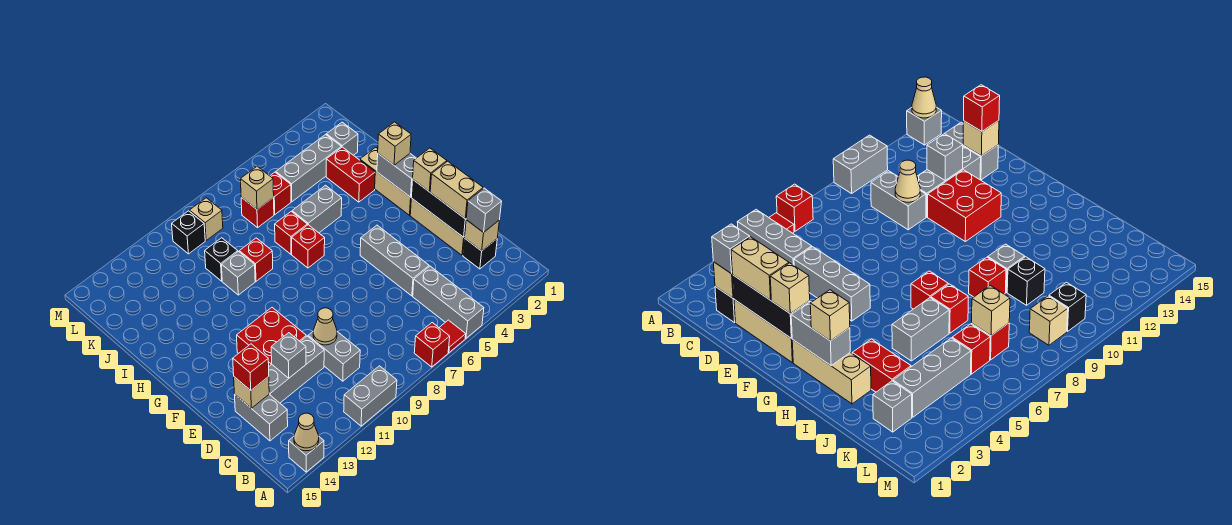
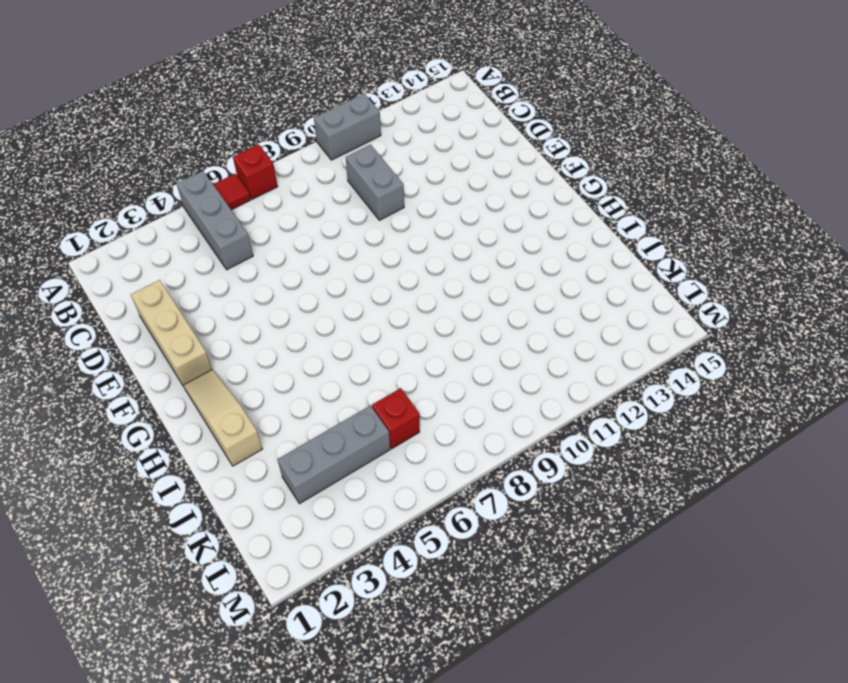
tan slope G2:I2 level 1 top I -> tan brick G2:I2 level 1
none -> grey brick A14 level 1
none -> black brick C2 level 1
none -> grey brick C14:D14 level 1
none -> grey brick D5:F5 level 1

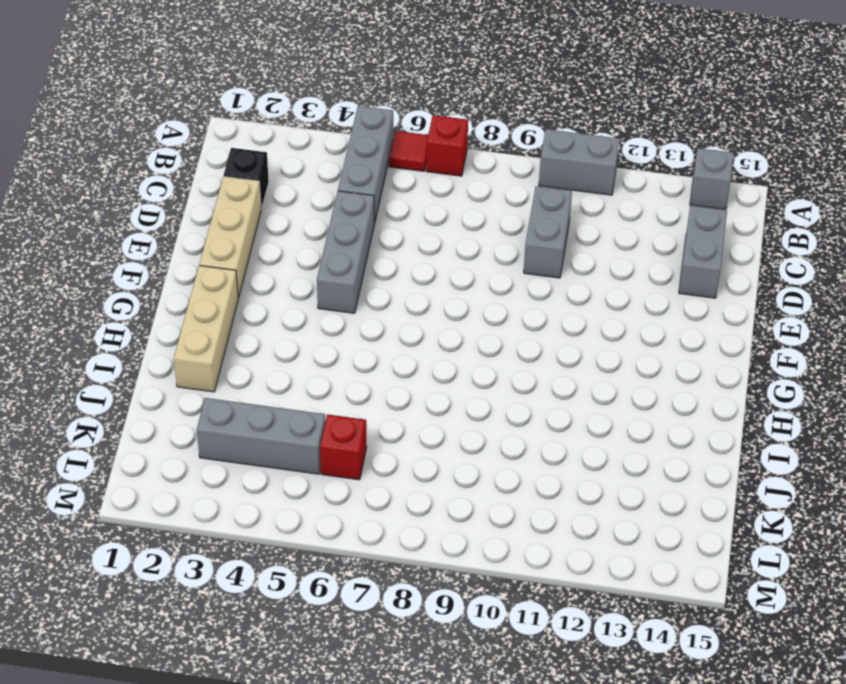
none -> grey brick D11:D13 level 1
none -> red brick E11:F12 level 1
none -> red brick H7 level 1
none -> red brick I3:J3 level 1

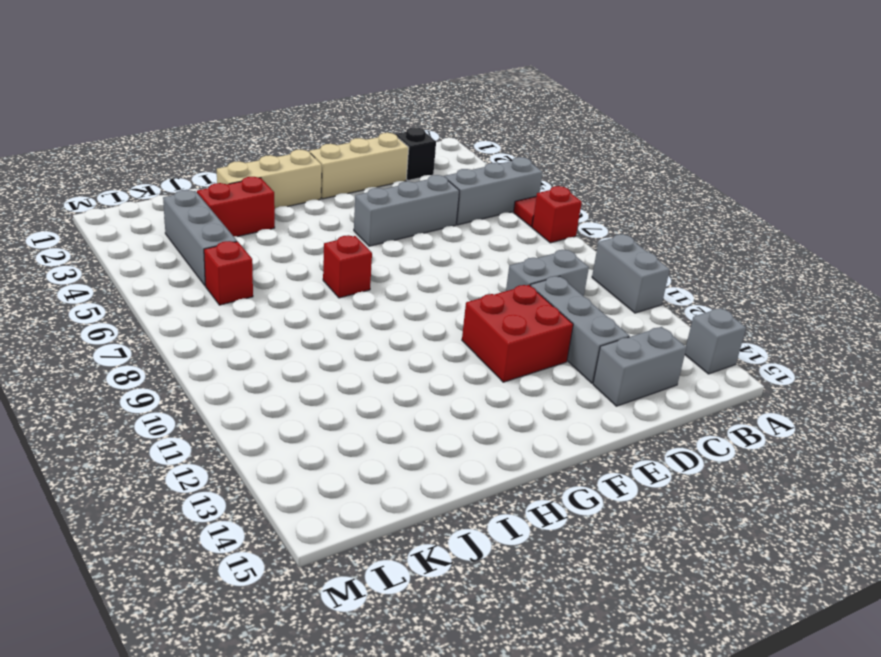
none -> grey brick I5:I6 level 1
none -> red brick I7 level 1
none -> red brick I9 level 1
none -> grey brick I10 level 1

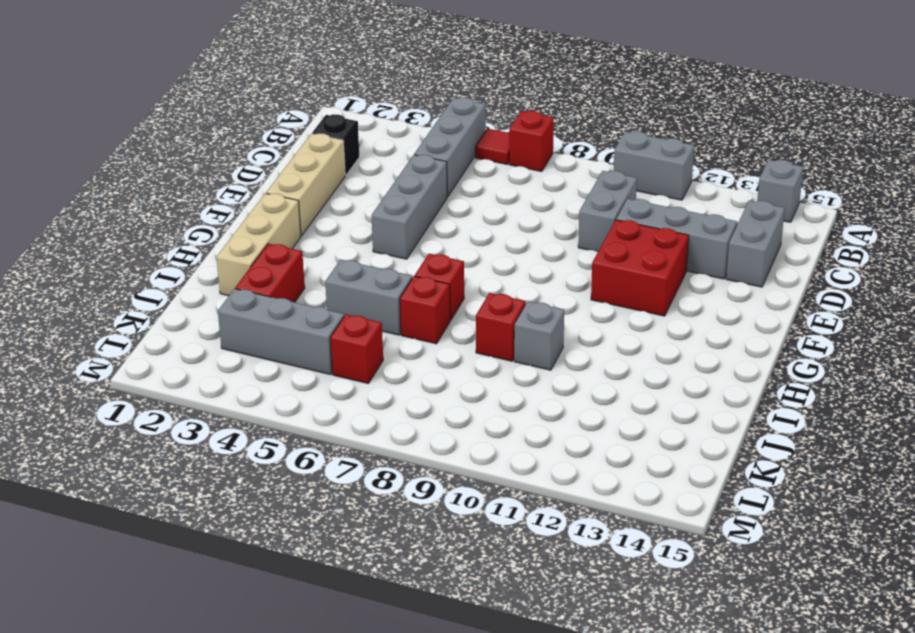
none -> black brick J10 level 1
none -> grey brick K2 level 1
none -> red brick K7 level 1
none -> tan brick L9 level 1

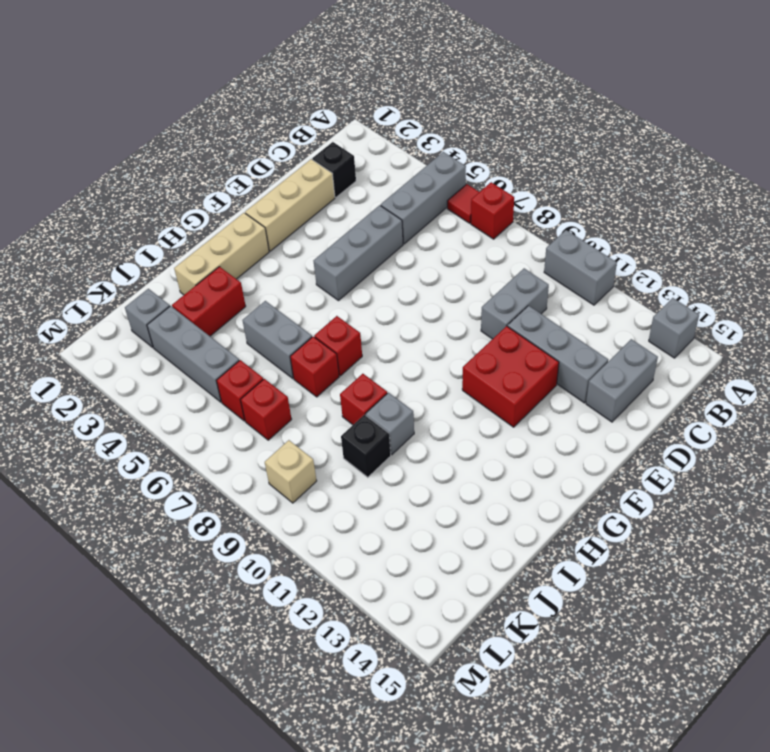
none -> black brick L10 level 1
none -> tan cone A14 level 2
none -> tan brick C2 level 2
none -> black brick D2:F2 level 2

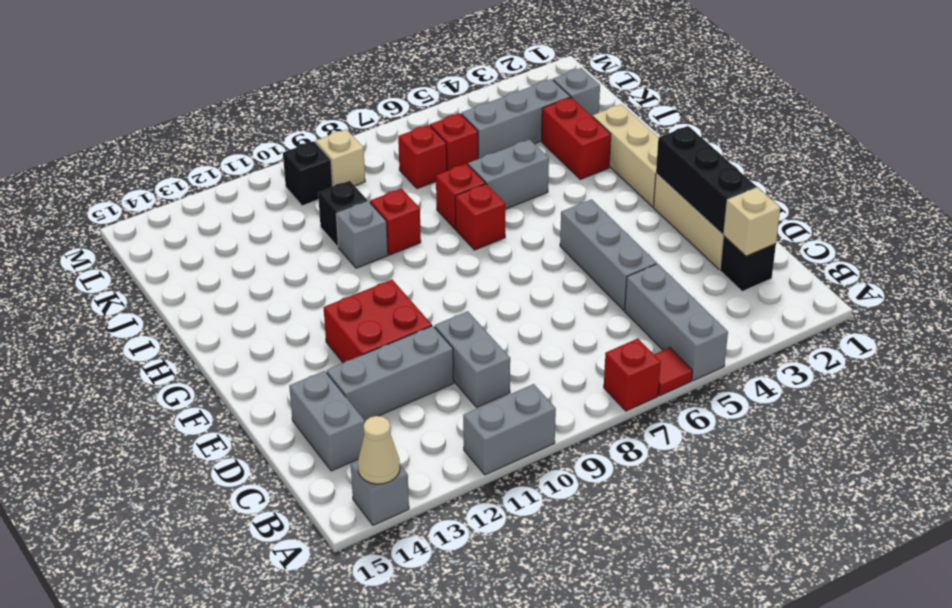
none -> tan cone D10 level 2
none -> grey brick D12 level 2
none -> tan brick D14 level 2
none -> grey brick G2:H2 level 2

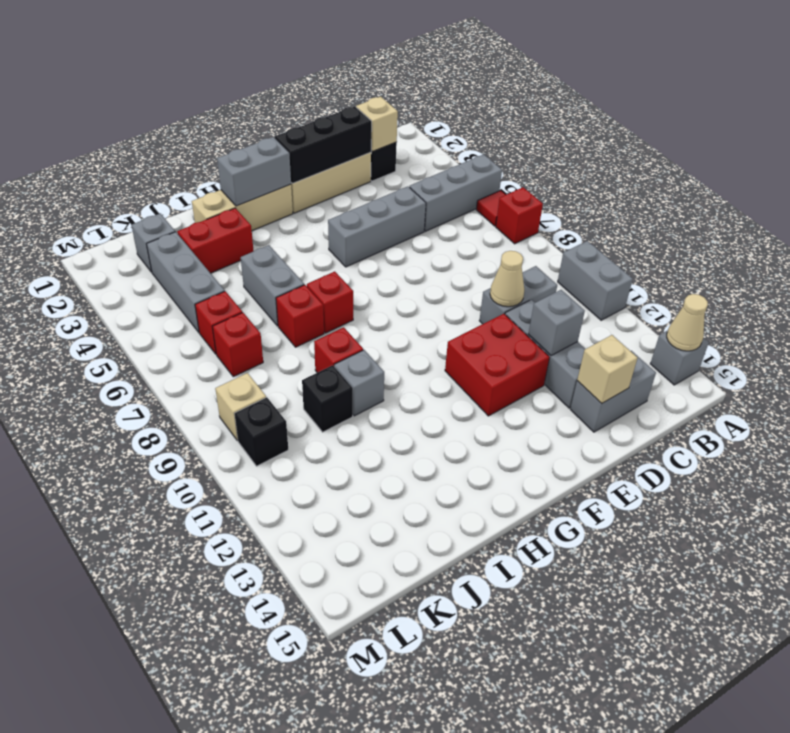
none -> tan brick K7 level 2
none -> grey brick C2 level 3
none -> tan brick D2:E2 level 3
none -> red brick D14 level 3

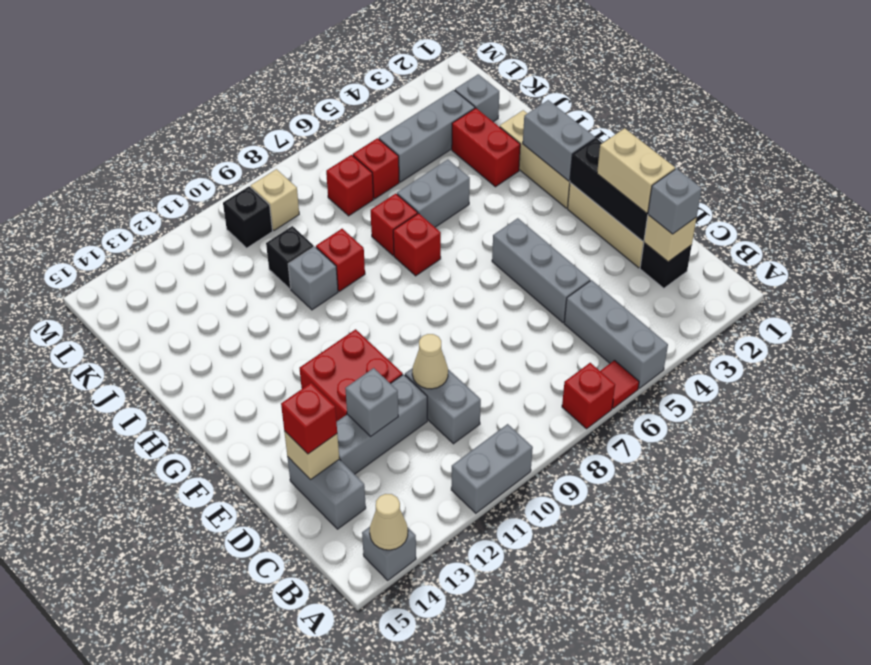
none -> tan brick K7 level 2
none -> tan brick F2 level 3
none -> tan brick H2 level 3

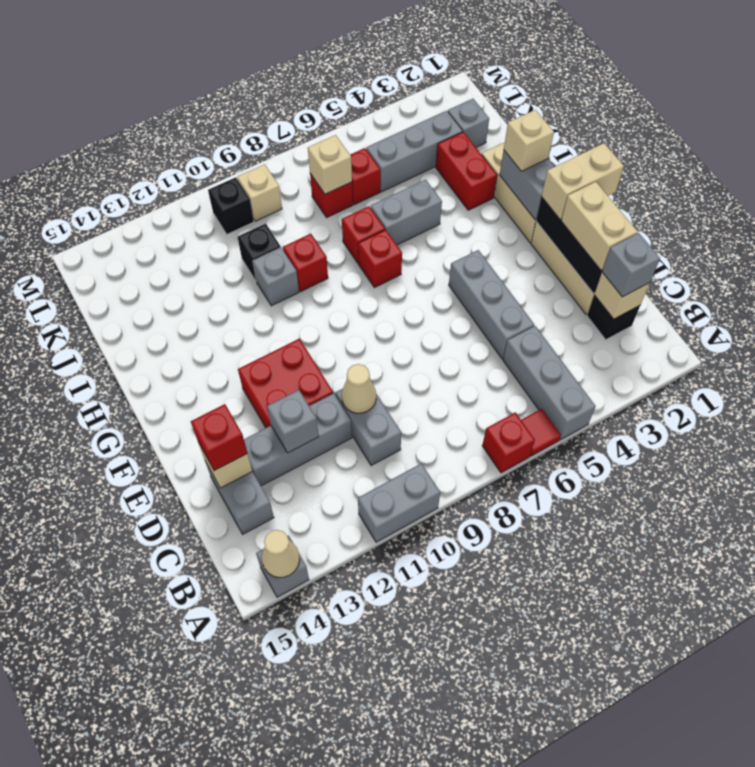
tan brick F1:F2 level 3 -> tan brick F2 level 3

